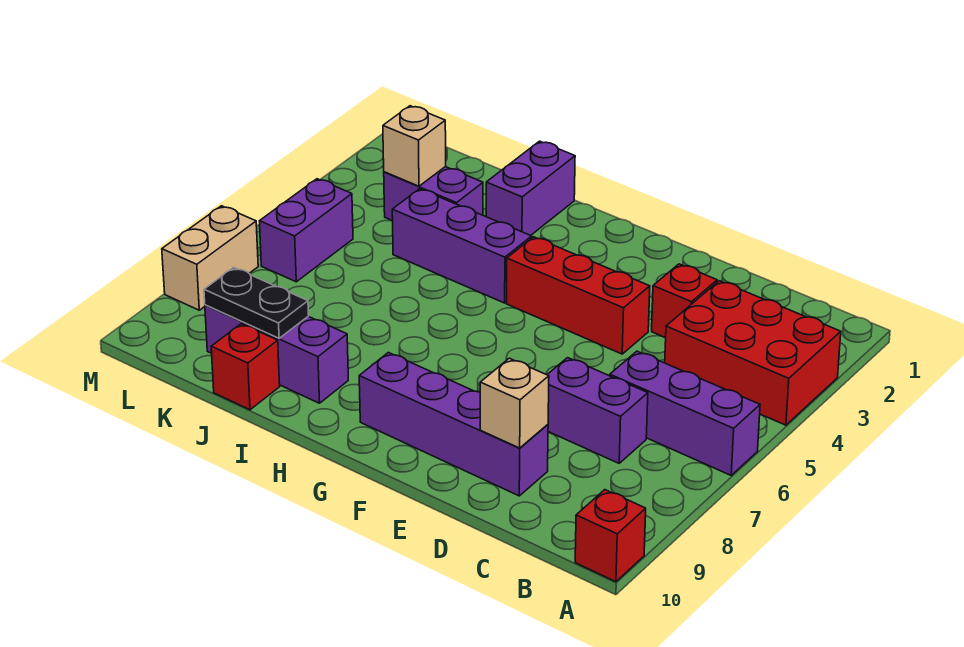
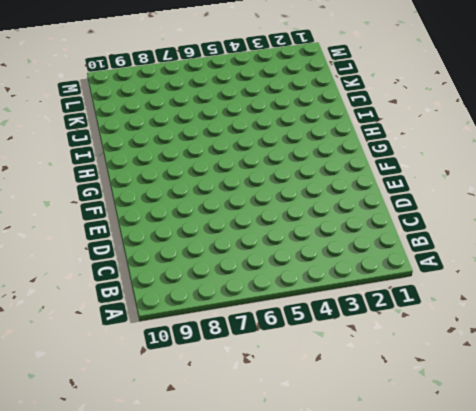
none -> red brick A3:C4 level 1
none -> purple brick A6:C6 level 1
none -> red brick A10 level 1

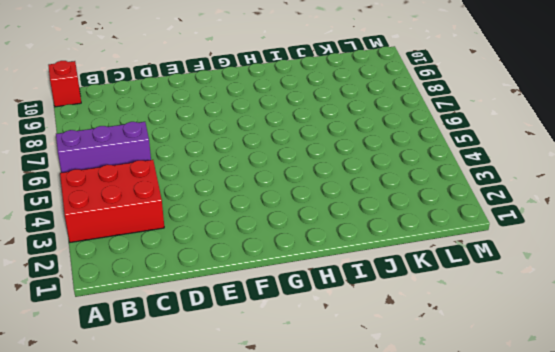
none -> purple brick C7:D7 level 1
none -> red brick D3 level 1
none -> purple brick D9:G9 level 1

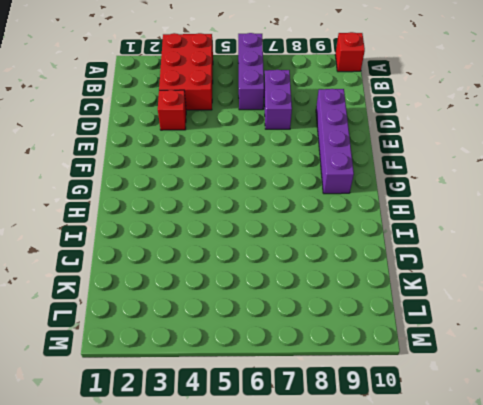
none -> red brick E4:G4 level 1
none -> purple brick H4:J4 level 1
none -> purple brick I1:I2 level 1

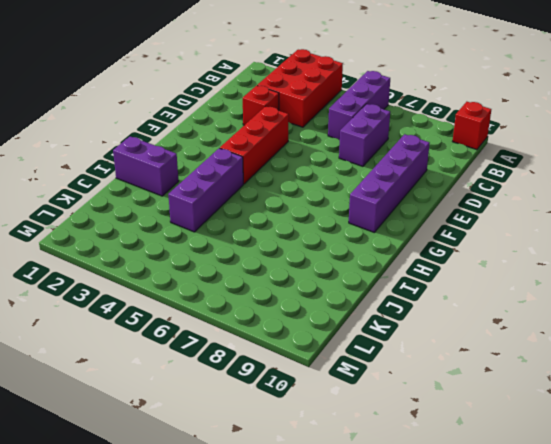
none -> purple brick I9:K9 level 1
none -> purple brick J3:K3 level 1
none -> red brick J10 level 1

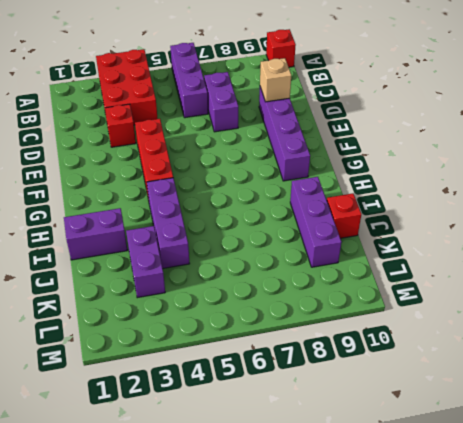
none -> purple brick L5:L6 level 1
none -> tan brick M7:M8 level 1
none -> black plate J9:K9 level 2

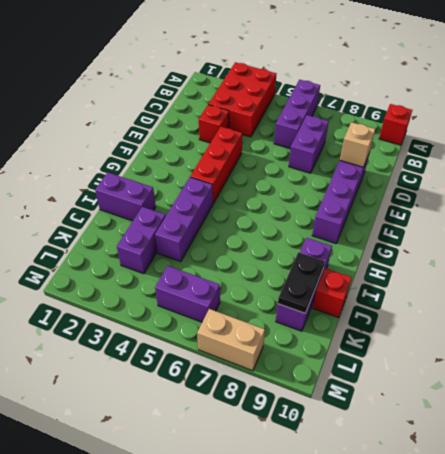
none -> tan brick K3 level 2

